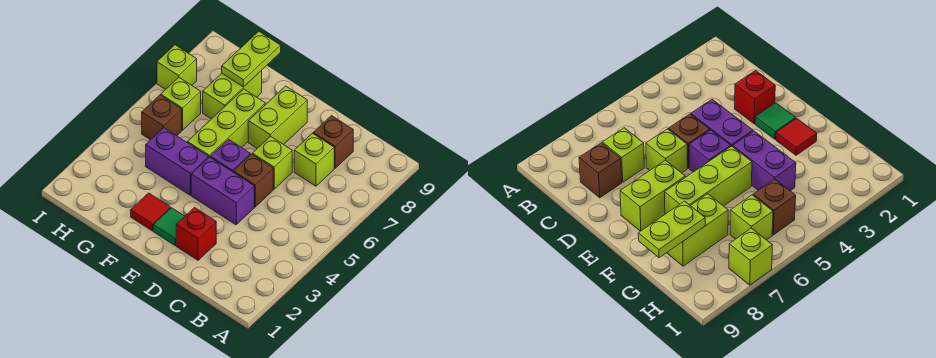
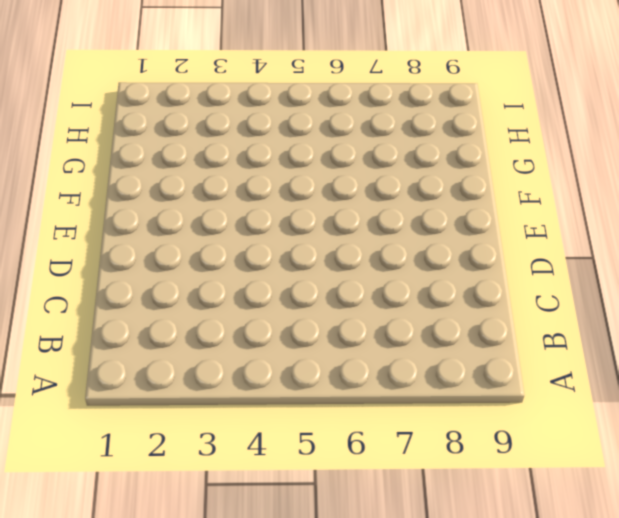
none -> lime brick C7 level 1
none -> brown brick C8 level 1
none -> red brick D2 level 1

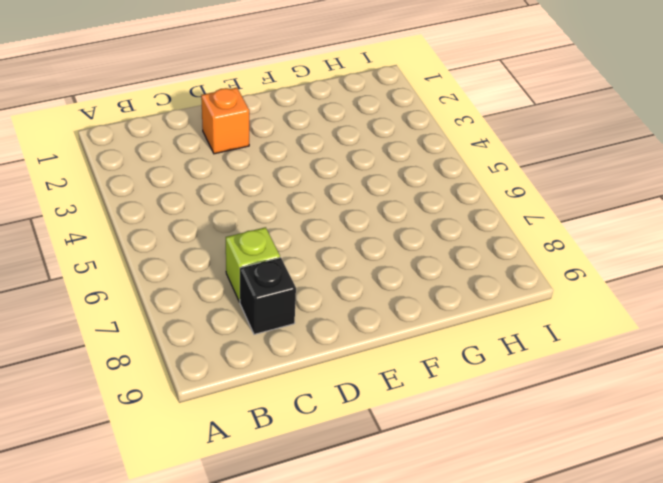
black brick C8 level 1 -> brown brick C8 level 1
orange brick D2 level 1 -> red brick D2 level 1
none -> purple brick D4:E4 level 1
none -> brown brick D5 level 1
none -> lime brick D6 level 1

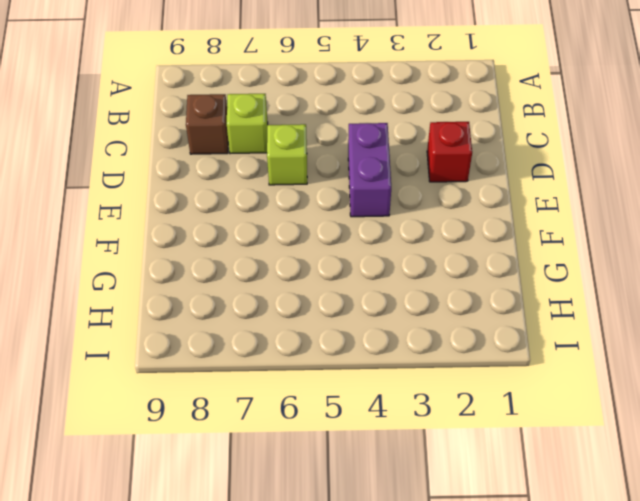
none -> brown brick D5 level 1
none -> green tile E2 level 1
none -> purple brick E5 level 1

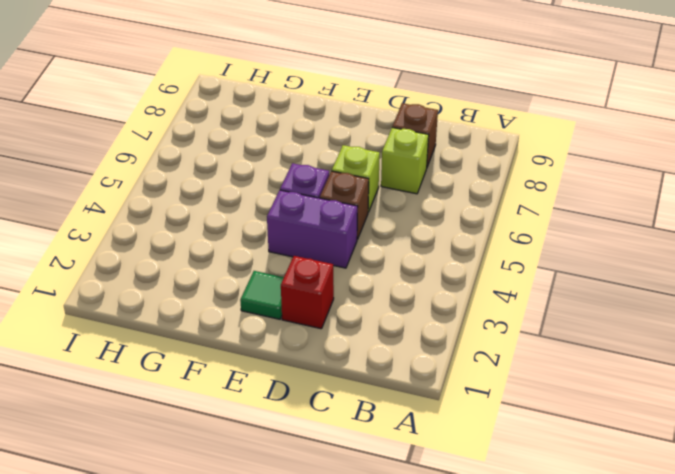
none -> lime brick E7:E8 level 1
none -> red tile F2 level 1
none -> purple brick F4:G4 level 1

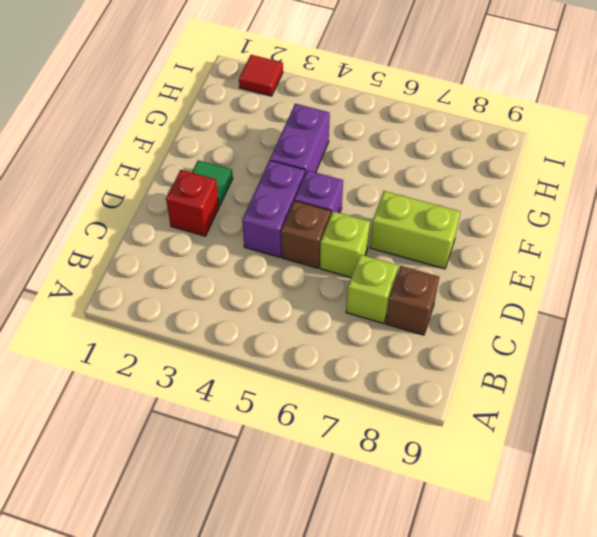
red tile I2 level 1 -> red tile F2 level 1
none -> lime brick F5:F7 level 1
none -> lime brick G7:G8 level 1
none -> brown brick H5 level 1

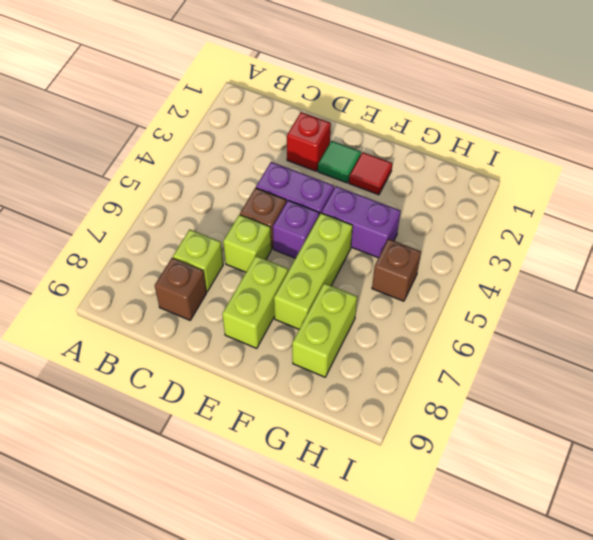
none -> lime brick H6 level 1
none -> lime brick I7 level 1
none -> lime plate G8:G9 level 2

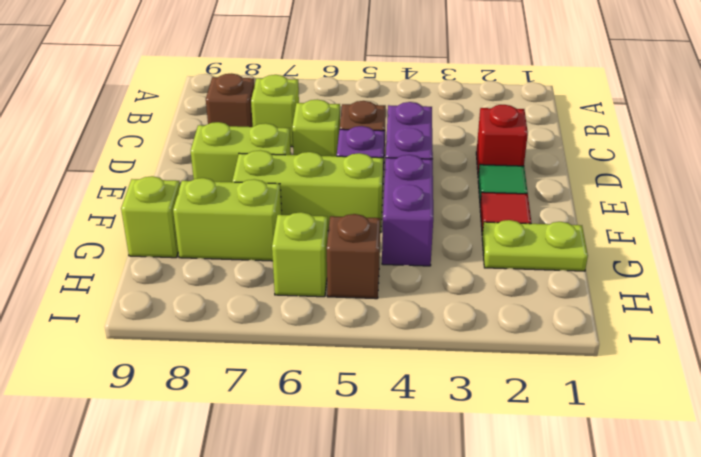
lime plate G1:G2 level 1 -> lime plate G8:G9 level 2
lime brick G9 level 1 -> lime brick I7 level 1

